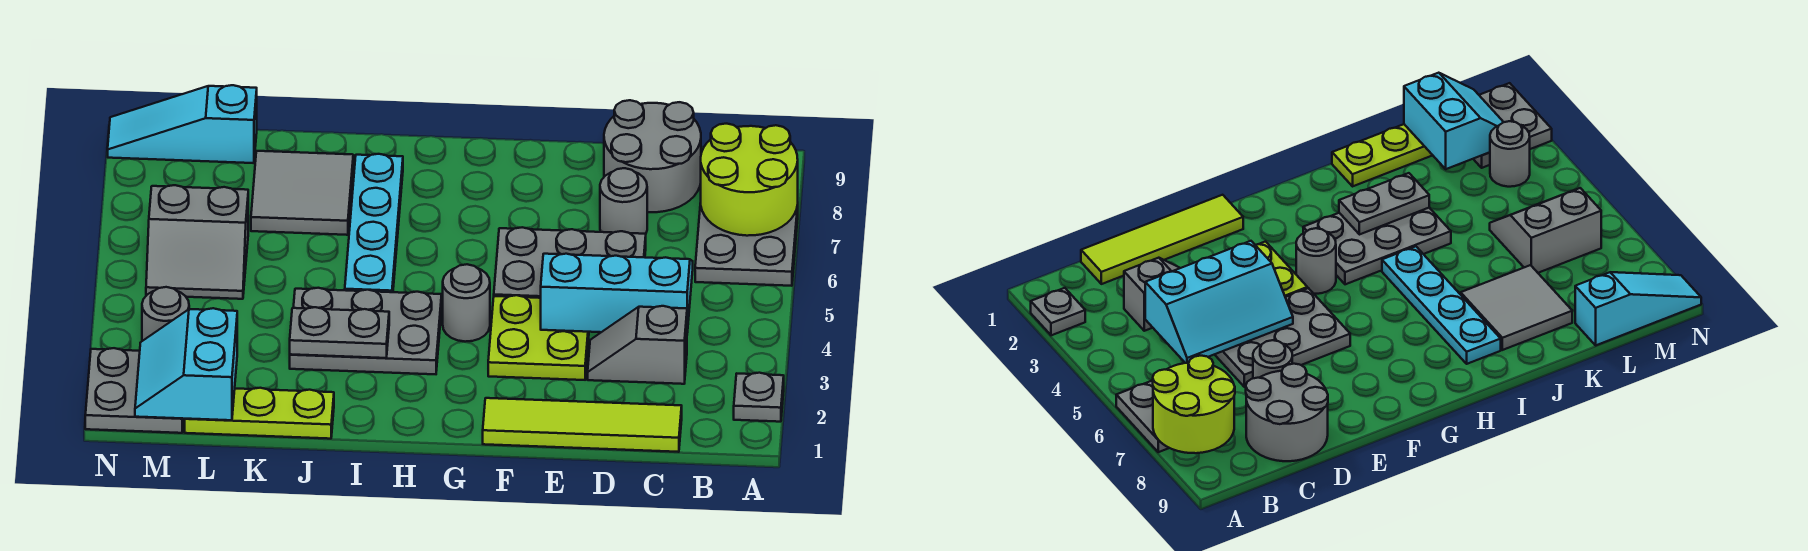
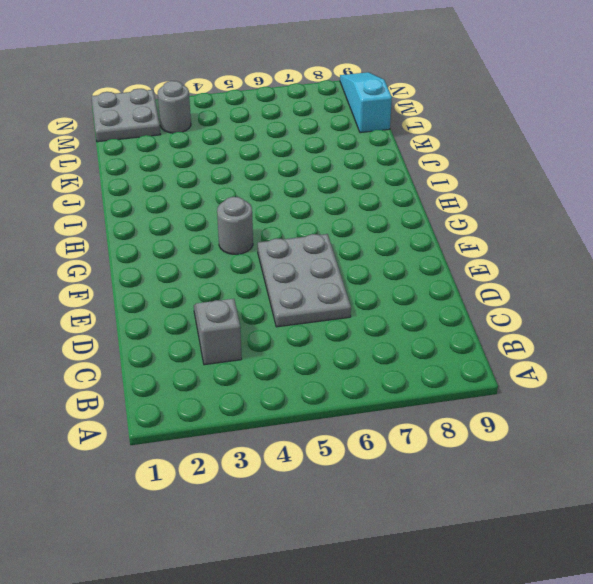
none -> grey plate A2 level 1
none -> grey plate A6:B7 level 1
none -> lime tile C1:F1 level 1

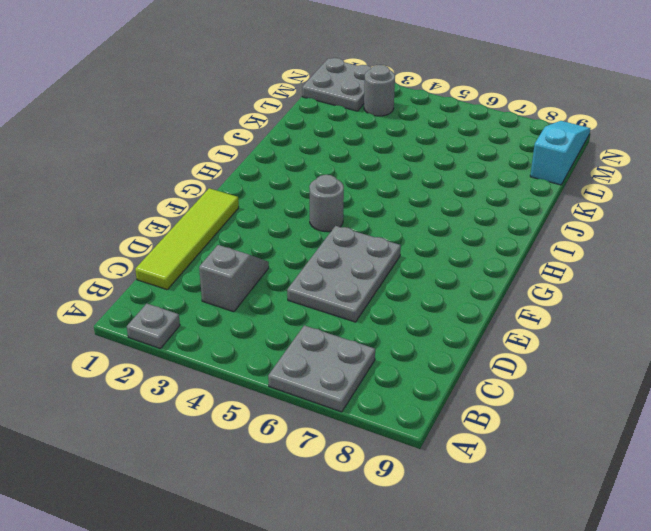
none -> grey round brick C8:D9 level 1
none -> grey round brick D7 level 1
none -> lime plate E3:F4 level 1

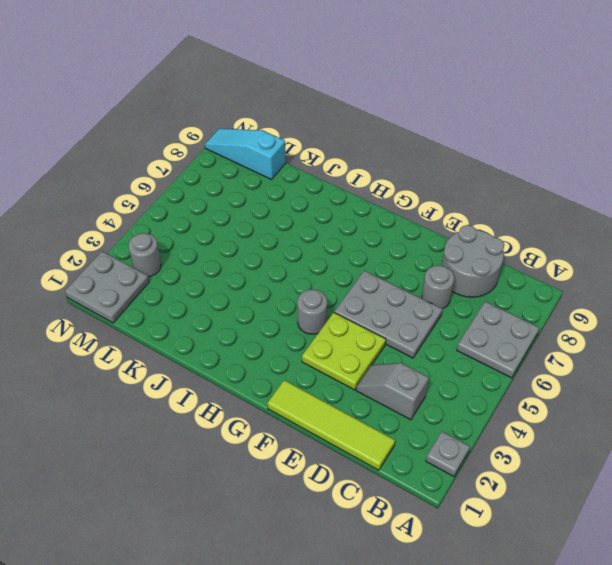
none -> grey plate H3:J4 level 1
none -> cyan plate I5:I8 level 1
none -> lime plate J1:L1 level 1

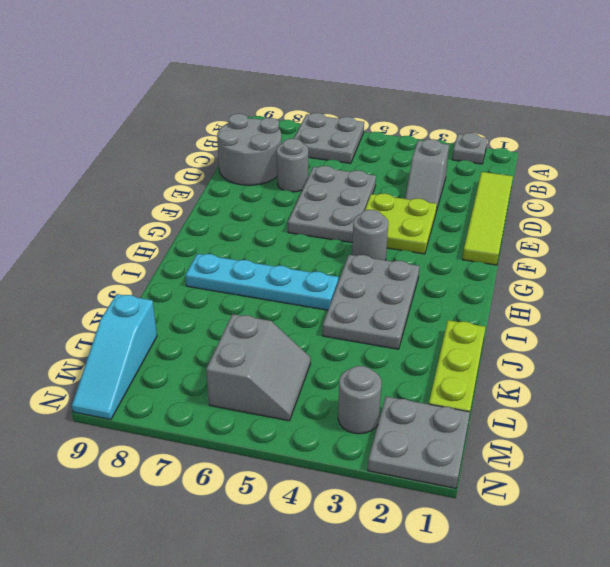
none -> grey tile J7:K8 level 1
none -> lime round brick A7:B8 level 2
none -> cyan slope C4:E5 level 2 top 4

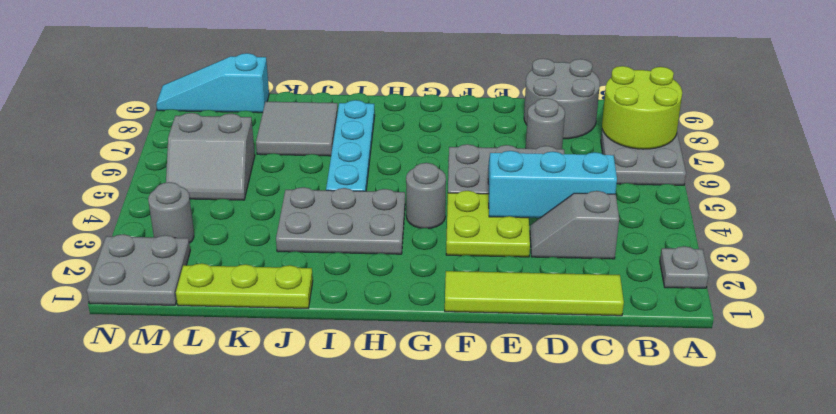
none -> grey plate I3:J3 level 2
none -> cyan slope L1:M2 level 2 top L

